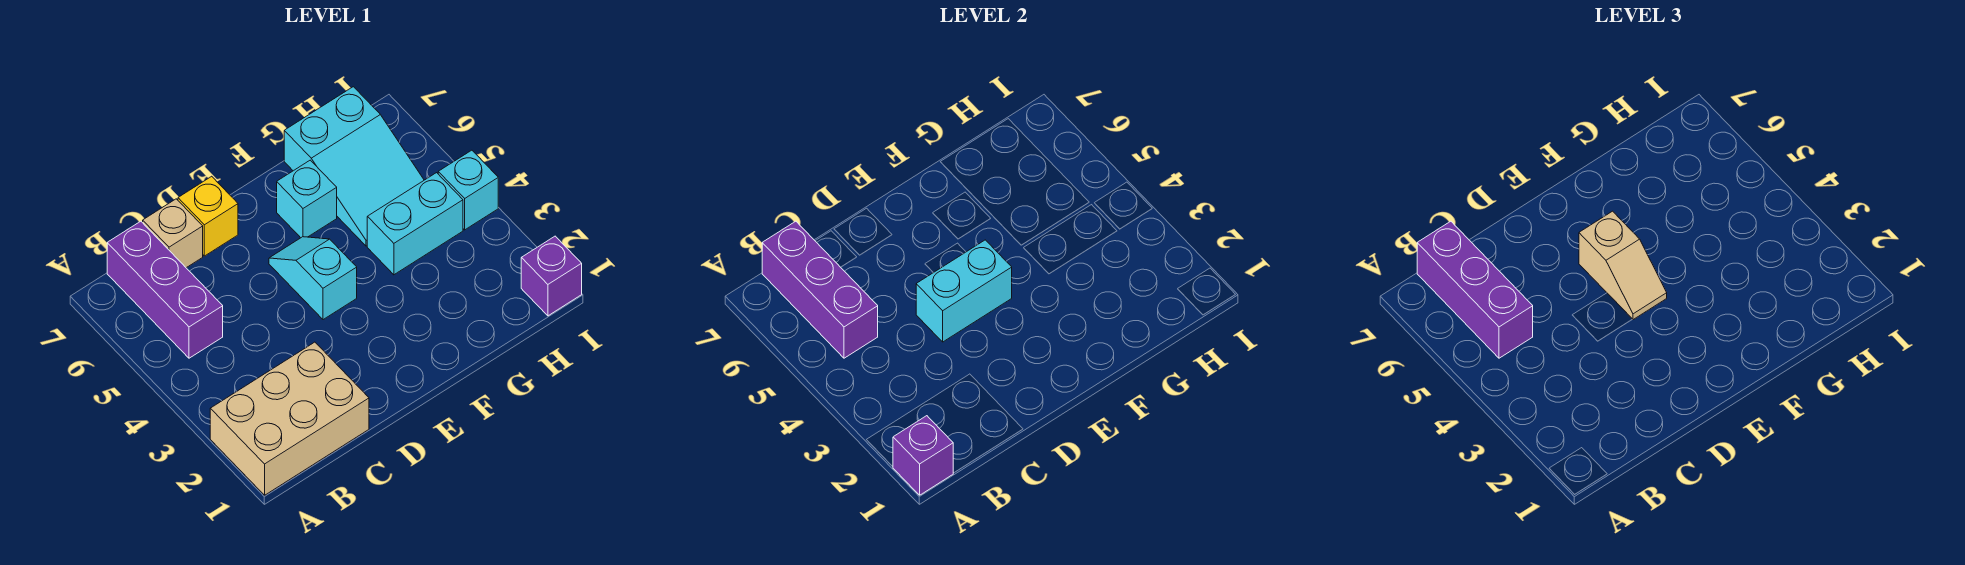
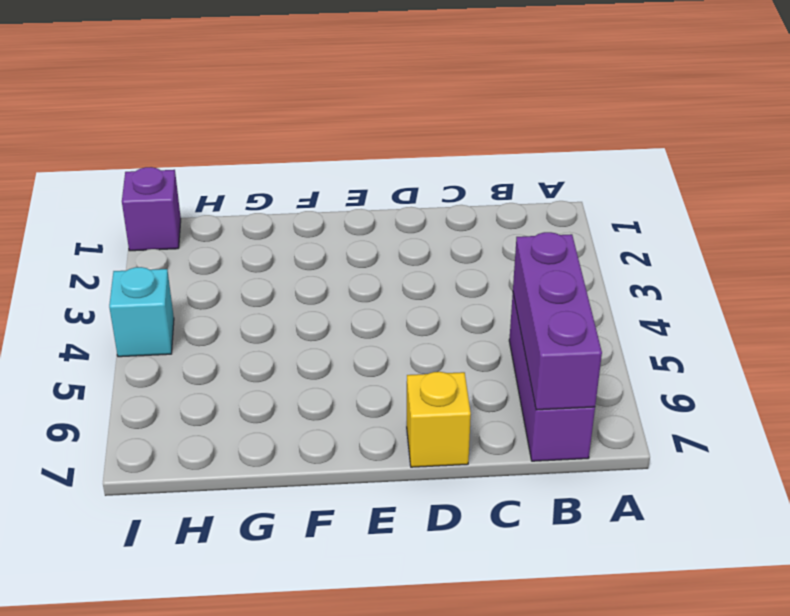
none -> tan brick A1:C2 level 1
none -> tan brick C7 level 1
none -> cyan slope E4:E5 level 1 top 4

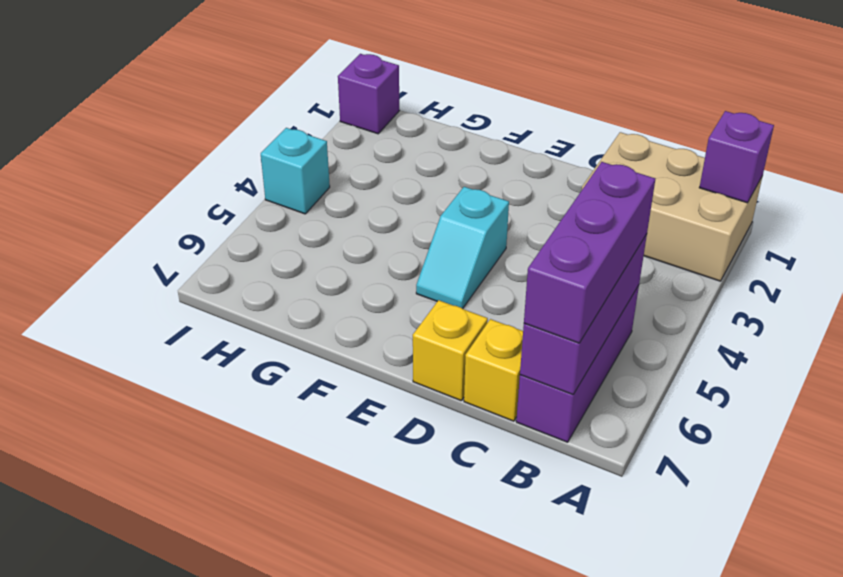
yellow brick C7 level 1 -> tan brick C7 level 1
none -> cyan brick F6 level 1
none -> cyan brick G4:H4 level 1
none -> cyan slope G5:H7 level 1 top 7

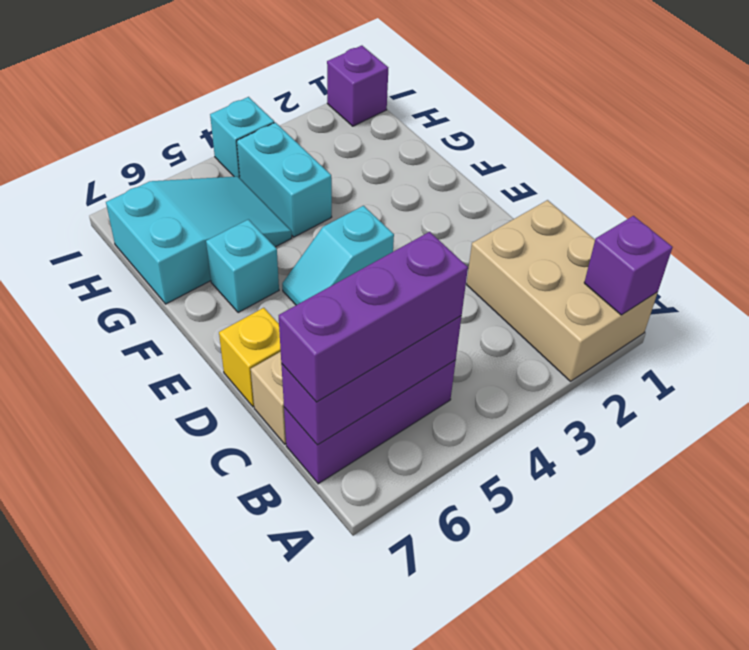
none -> cyan brick D4:E4 level 2
none -> tan slope E4:E5 level 3 top 5

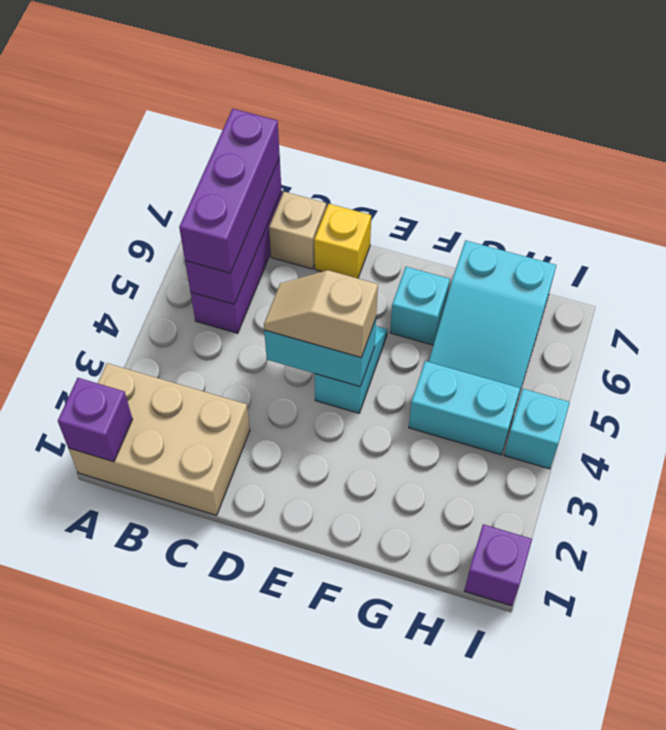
tan slope D4:E4 level 3 top E -> tan slope E4:E5 level 3 top 5

